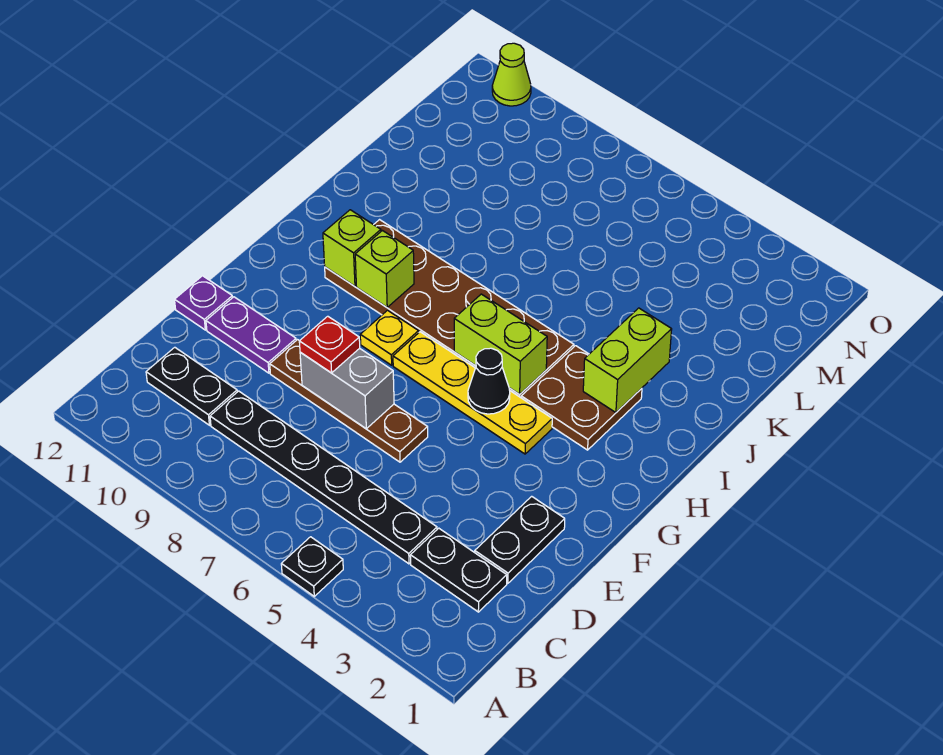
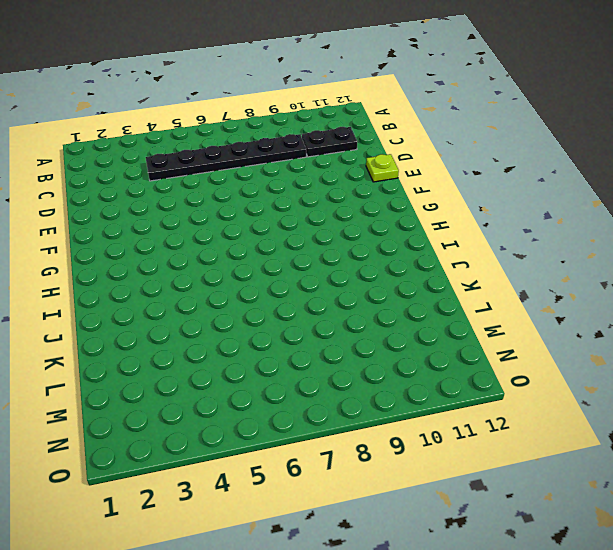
lime plate E12 level 1 -> purple plate E12 level 1
none -> black plate A5 level 1
none -> black plate C2:C3 level 1
none -> black plate D2:E2 level 1

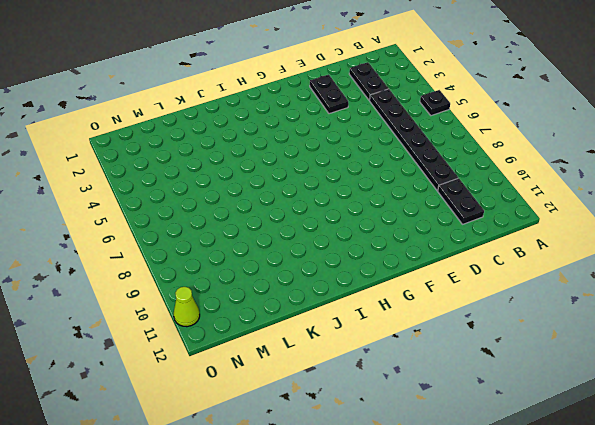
black plate E2:E3 level 1 -> black plate D2:E2 level 1
none -> brown plate E6:E9 level 1
none -> purple plate E10:E11 level 1
none -> purple plate E12 level 1

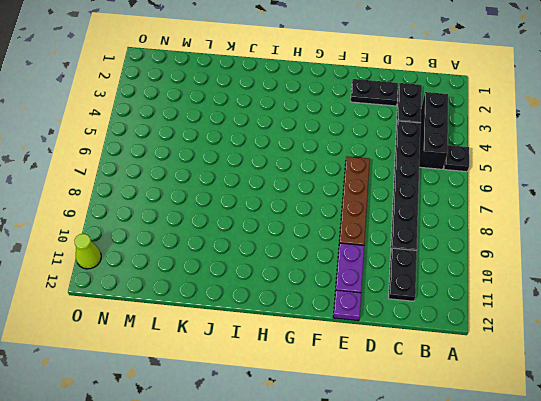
black brick B3:B5 level 1 -> none
none -> yellow plate G4:G7 level 1
none -> yellow plate G8 level 1
none -> brown plate H3:I4 level 1

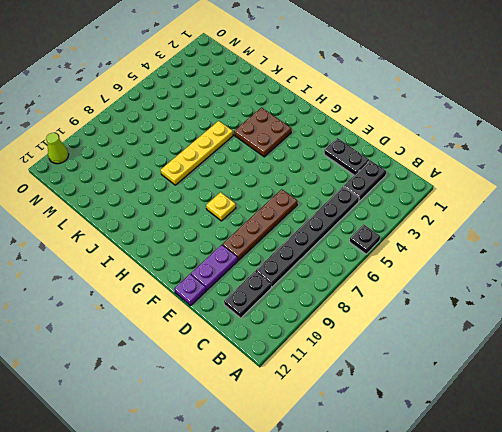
yellow plate J5:J8 level 1 -> yellow plate G4:G7 level 1
none -> brown plate H5:I10 level 1
none -> grey brick E7:E8 level 2
none -> black cone G5 level 2

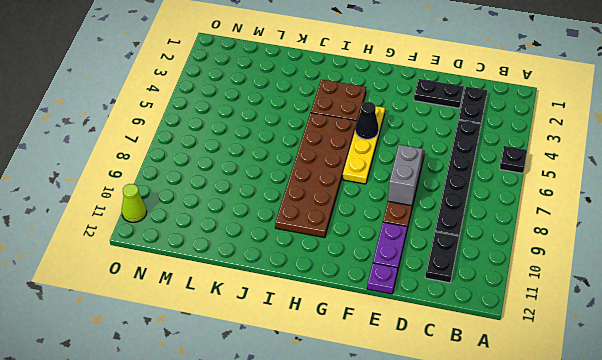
none -> yellow plate G8 level 1
none -> lime brick H5:H6 level 2
none -> lime brick H9 level 2

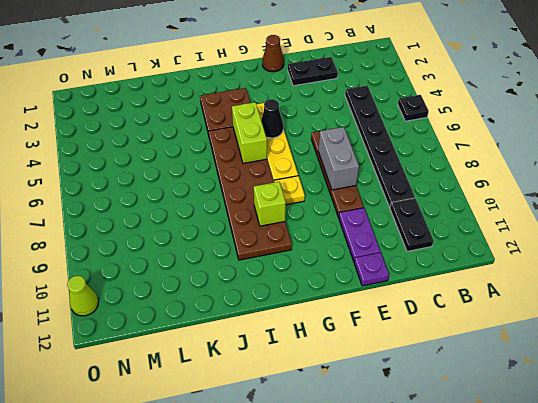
brown cone F1 level 1 -> none
none -> black plate C2:C3 level 1
none -> lime brick H10 level 2
none -> lime brick I3:J3 level 2

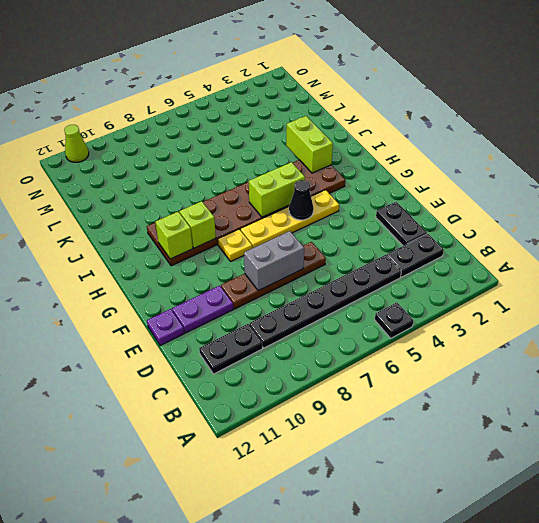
none -> red plate E8 level 3

